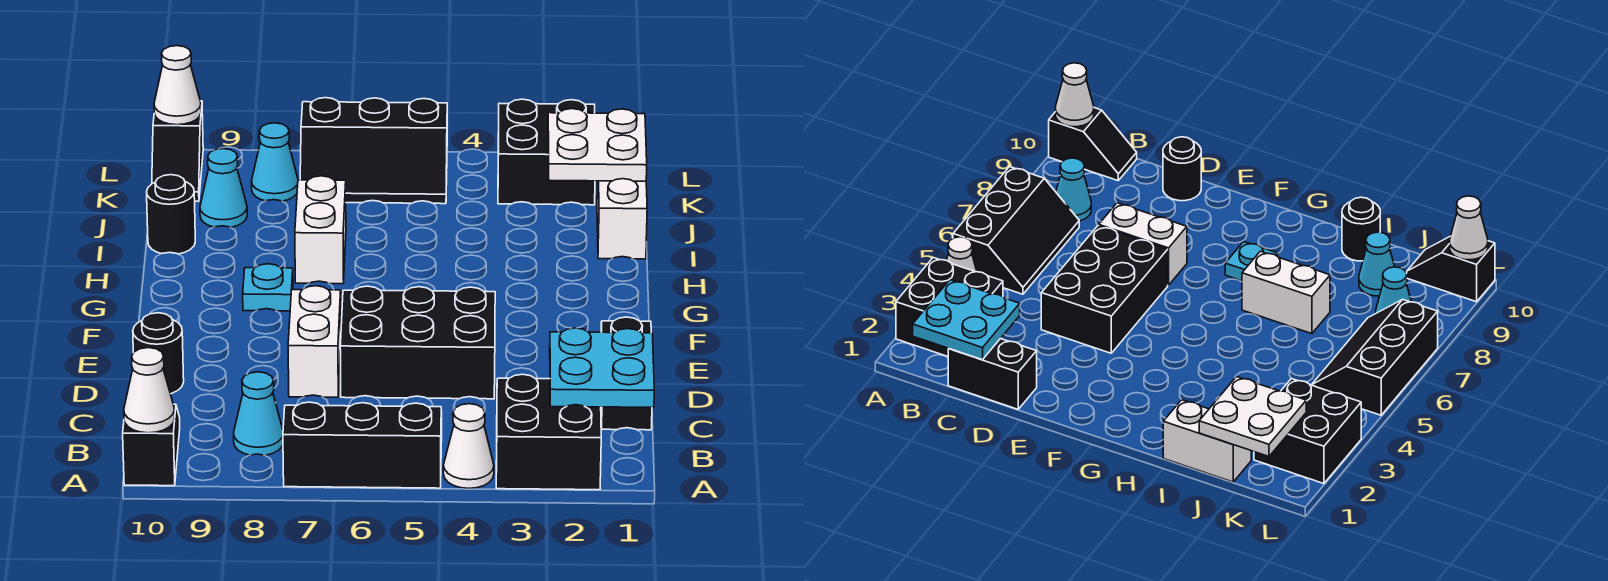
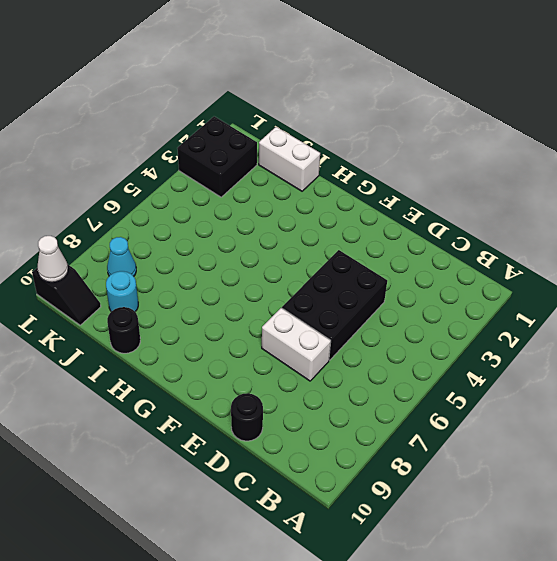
cyan round brick J9 level 1 -> cyan cone J9 level 1
none -> black brick A2:B3 level 1
none -> white cone A4 level 1
none -> black slope A5:B7 level 1 top A

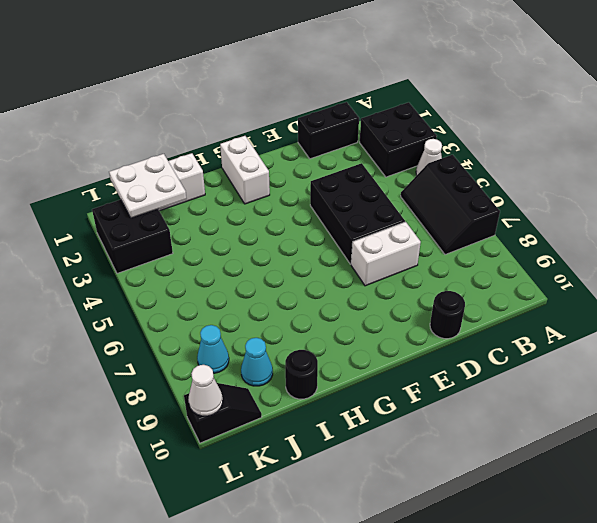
white brick G1:G2 level 1 -> white brick H7:I7 level 1
none -> black slope A10:B10 level 1 top A
none -> cyan cone B8 level 1
none -> cyan plate G8 level 1

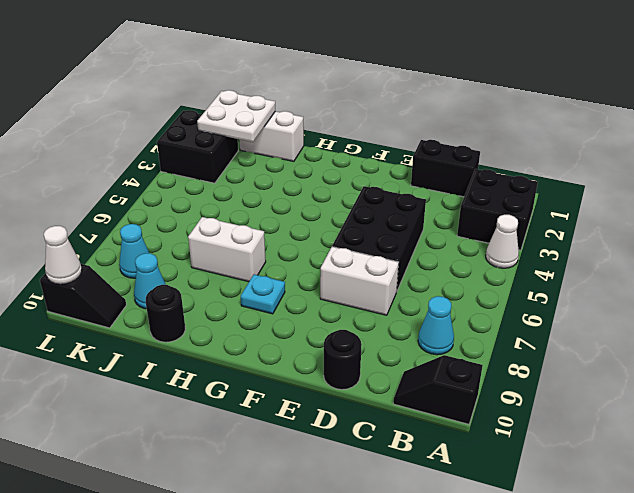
none -> black slope A5:B7 level 1 top A
none -> black slope K5:L7 level 1 top L
none -> white cone A10 level 2

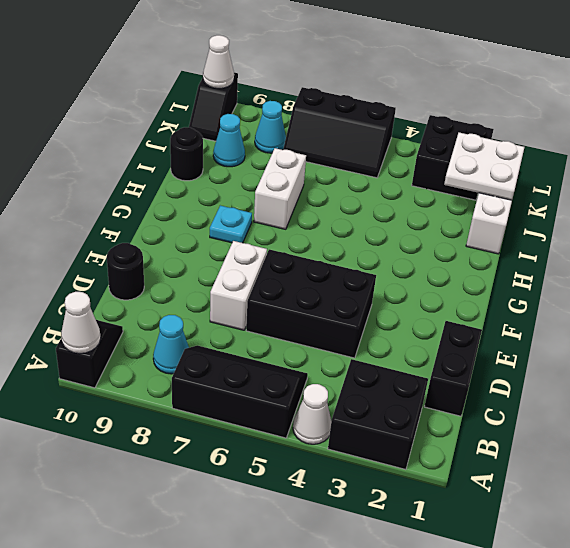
none -> cyan plate B1:C2 level 2

